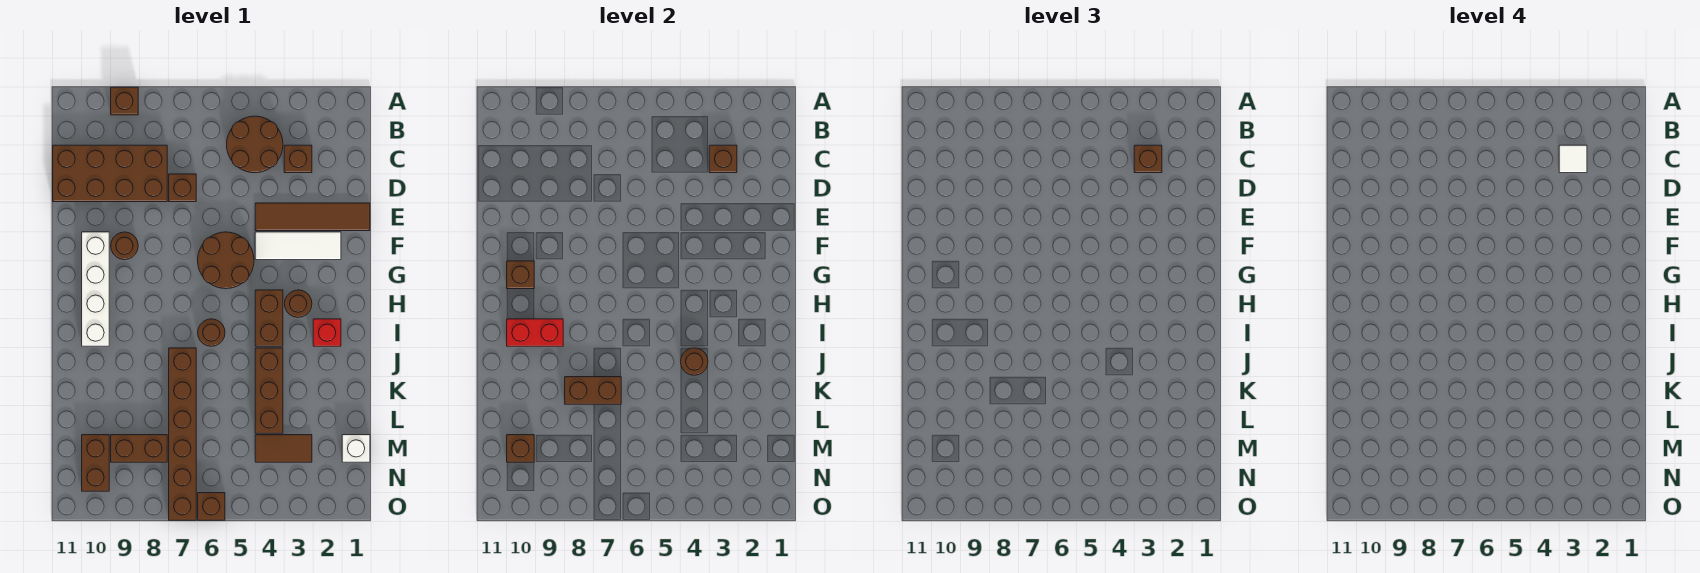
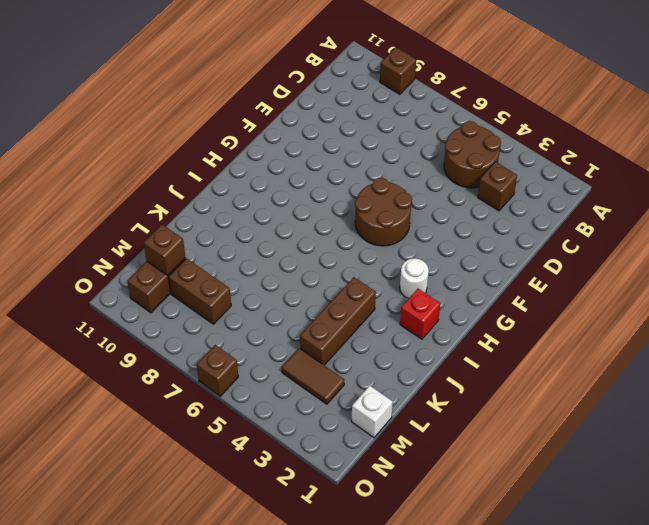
white round brick H3 level 1 -> brown round brick H3 level 1
none -> brown brick C8:D11 level 1
none -> brown brick D7 level 1
none -> brown tile E1:E4 level 1

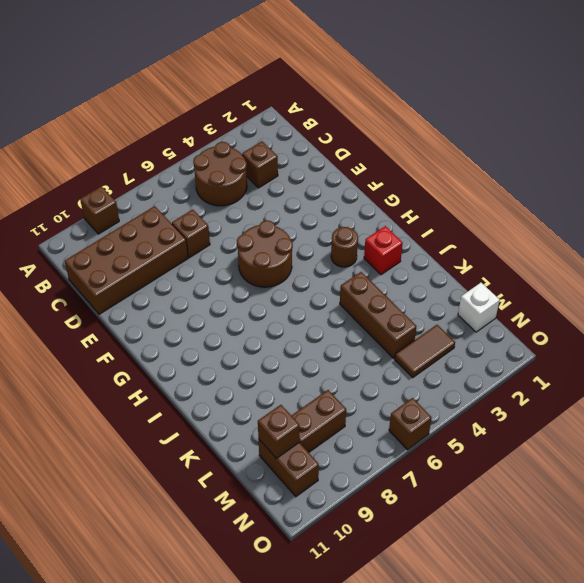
none -> brown tile E1:E4 level 1
none -> white tile F2:F4 level 1
none -> brown round brick F9 level 1

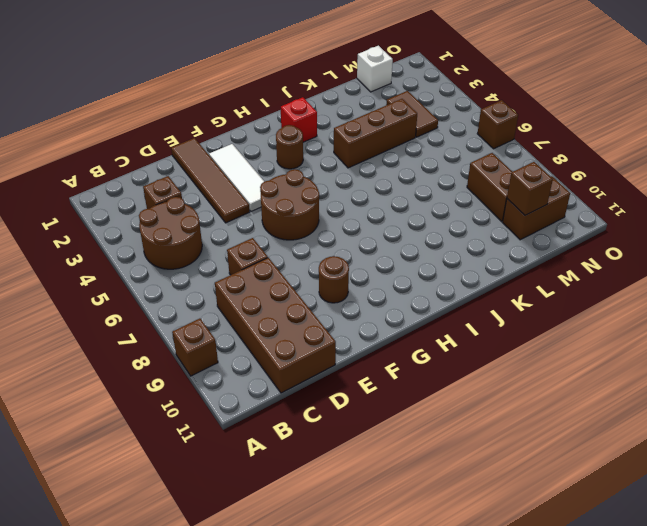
none -> white brick F10:I10 level 1
none -> brown brick H4:I4 level 1
none -> brown round brick I6 level 1

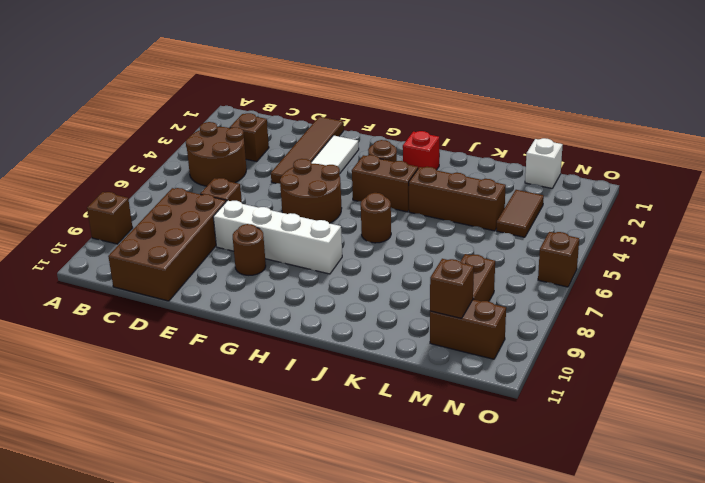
white brick E8:H8 level 1 -> white brick F10:I10 level 1
none -> brown brick J7:O7 level 1
none -> brown brick C3 level 2
none -> brown brick G10 level 2

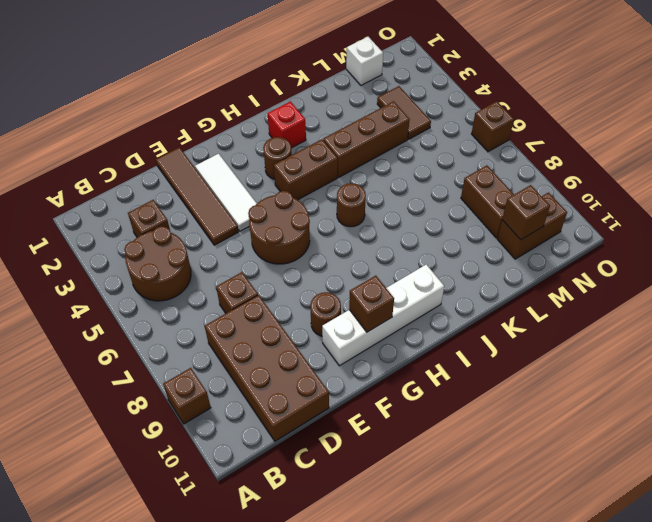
none -> brown brick J7:O7 level 1
none -> brown brick C3 level 2
none -> red brick I9:I10 level 2

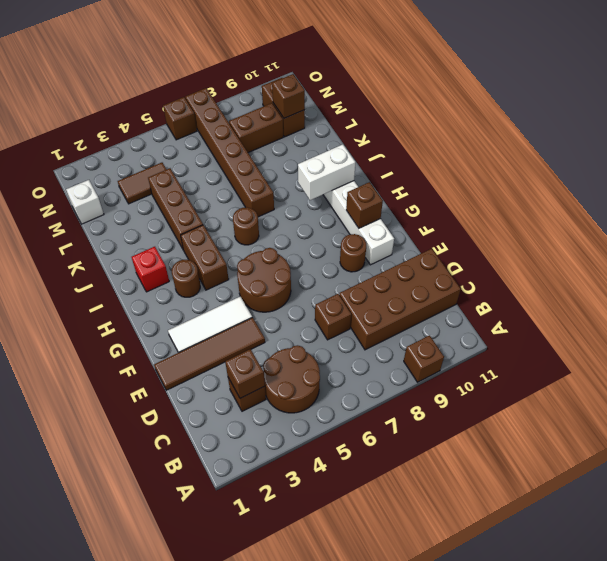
white brick I9:I10 level 2 -> red brick I9:I10 level 2
none -> brown round brick J4 level 2
none -> brown brick K7:K8 level 2
none -> brown brick C3 level 3

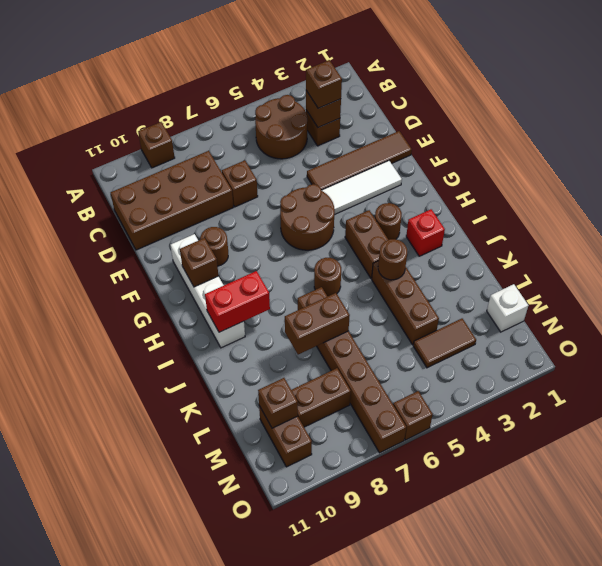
none -> white tile C3 level 4

